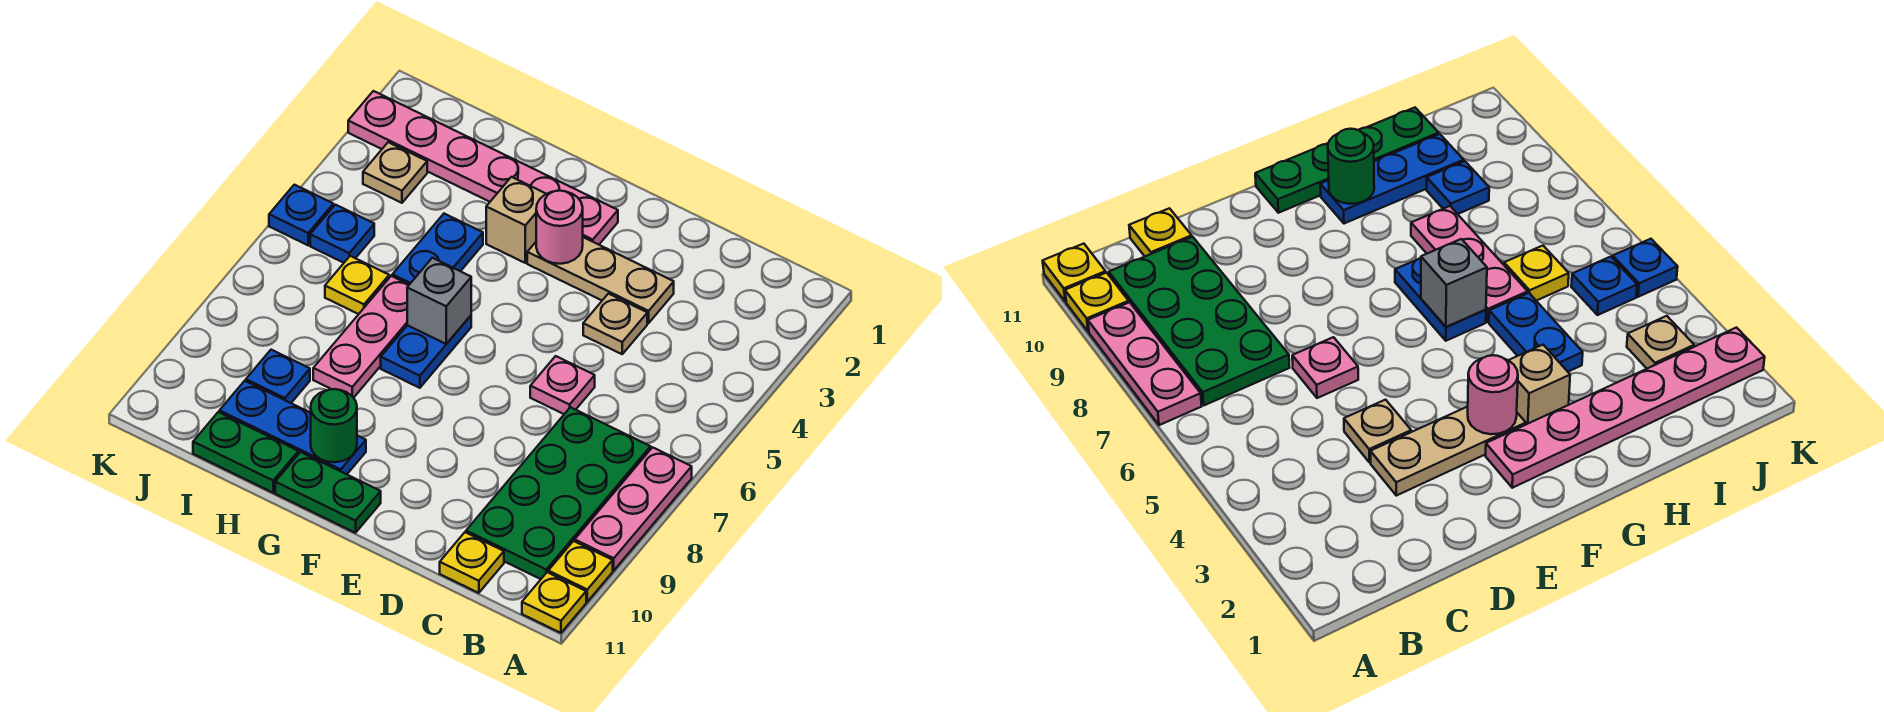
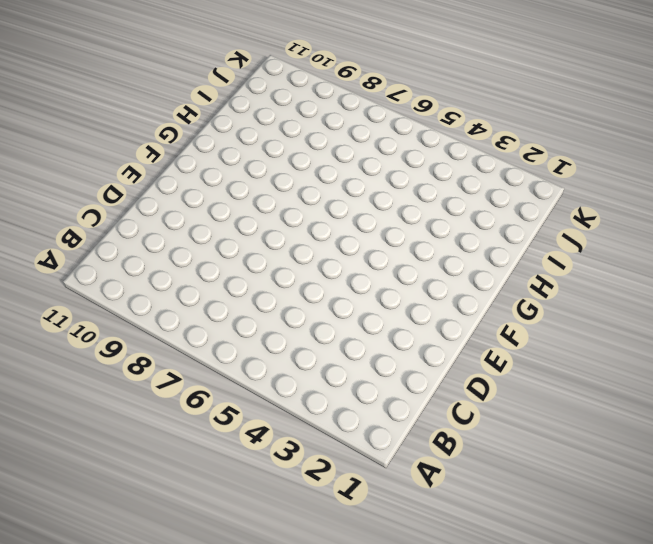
none -> pink plate A7:A9 level 1
none -> yellow plate A10 level 1
none -> yellow plate A11 level 1

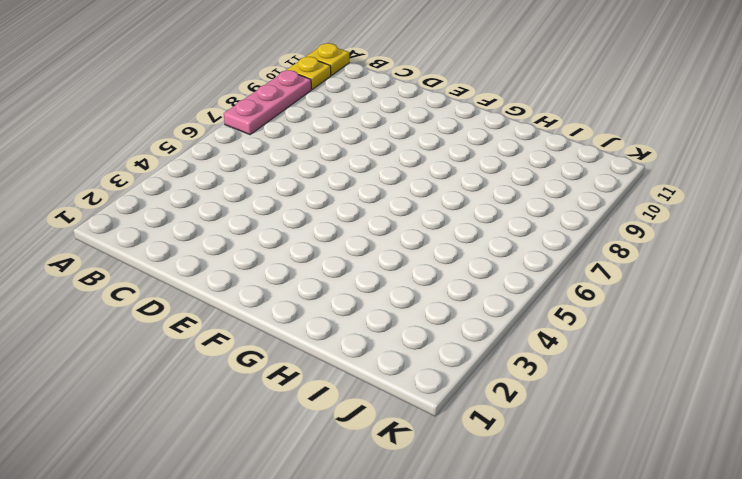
none -> green plate B7:C10 level 1
none -> yellow plate C11 level 1
none -> tan plate D3:F3 level 1

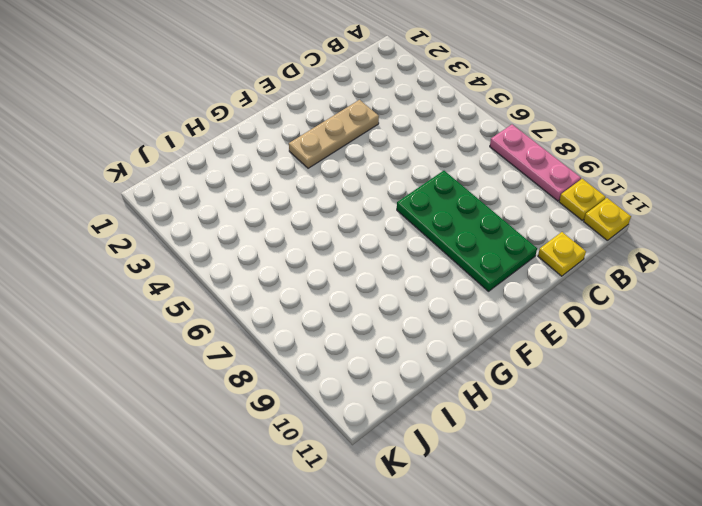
green plate D7:E10 level 1 -> green plate B7:C10 level 1
none -> tan plate D4 level 1
none -> pink plate D6 level 1
none -> pink plate F2:K2 level 1

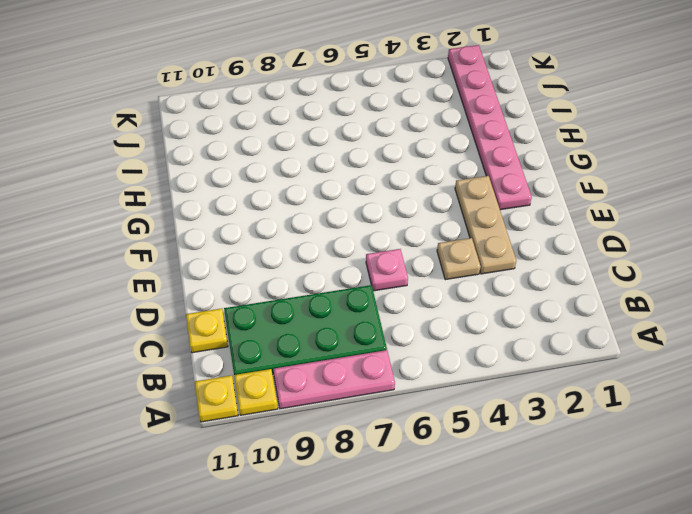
none -> green plate F11:G11 level 1
none -> tan brick G3 level 1
none -> blue plate G6:G7 level 1

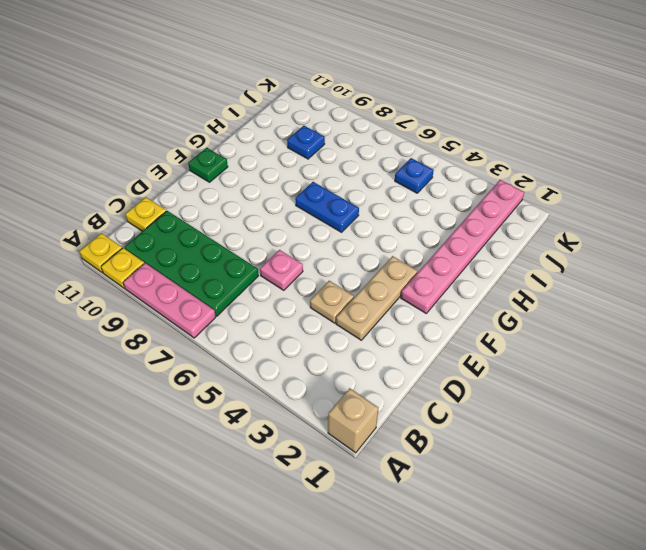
tan brick A1 level 1 -> tan brick G3 level 1
green plate F11 level 1 -> green plate F11:G11 level 1
none -> blue plate G10:I10 level 1
none -> blue plate H4:H5 level 1
none -> pink plate H6:H8 level 1

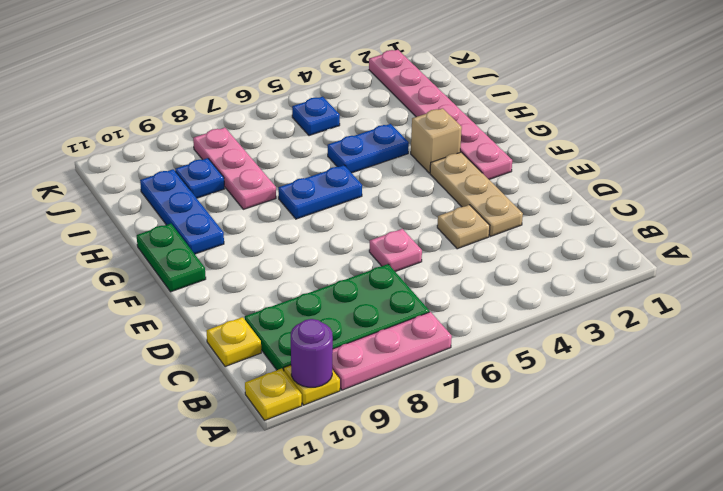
purple round brick A10 level 2 -> none
pink plate H8:J8 level 1 -> pink plate H6:H8 level 1
none -> green plate H11:I11 level 1
none -> yellow plate I6 level 1
none -> tan plate J3 level 1

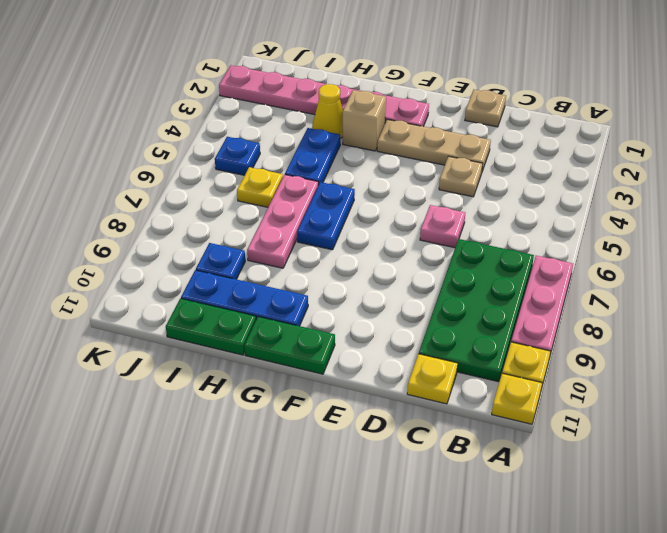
tan plate D1 level 1 -> tan plate J3 level 1
yellow cone H3 level 1 -> none
none -> blue plate K5 level 1
none -> pink round brick F3 level 2
none -> grey brick G6 level 2

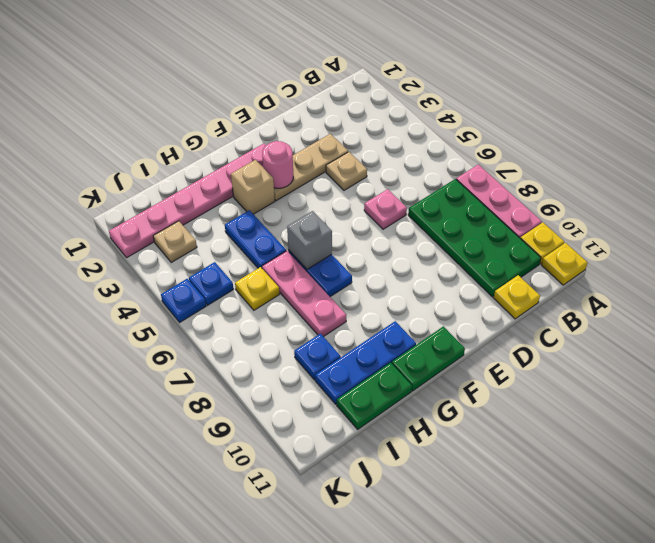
none -> green round brick G10 level 2

